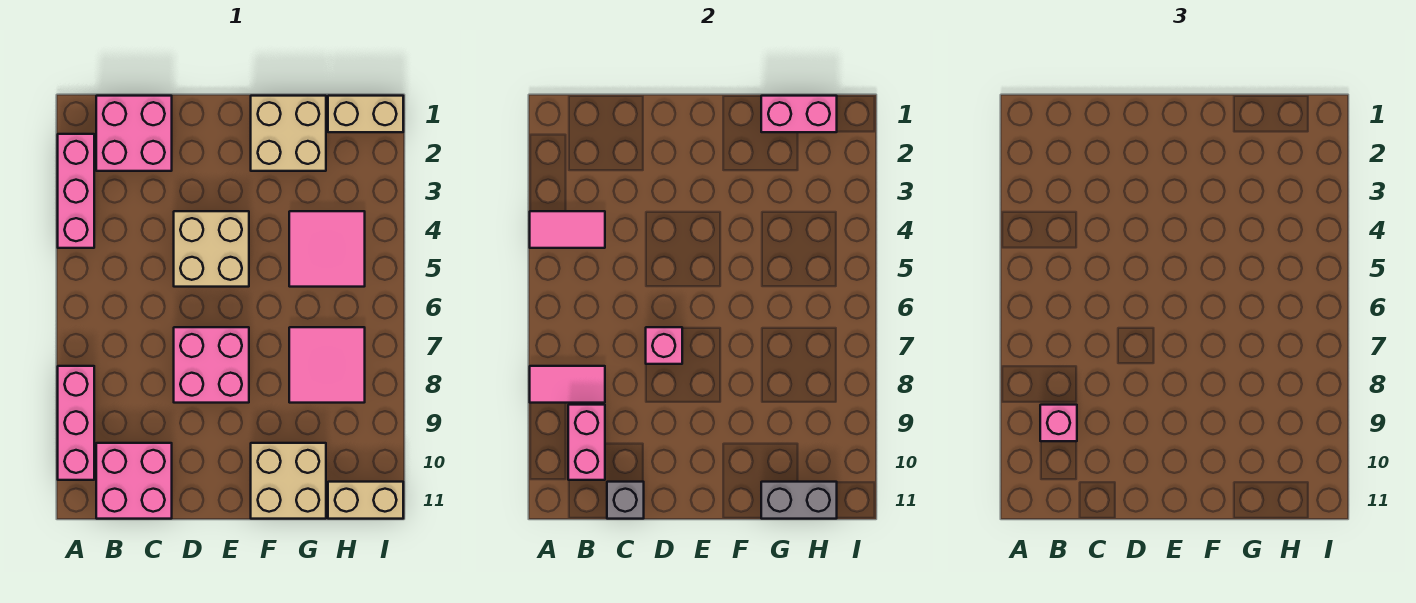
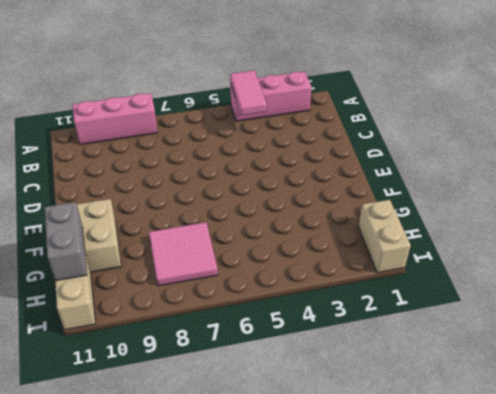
none -> pink brick B1:C2 level 1
none -> pink brick B10:C11 level 1
none -> tan brick D4:E5 level 1

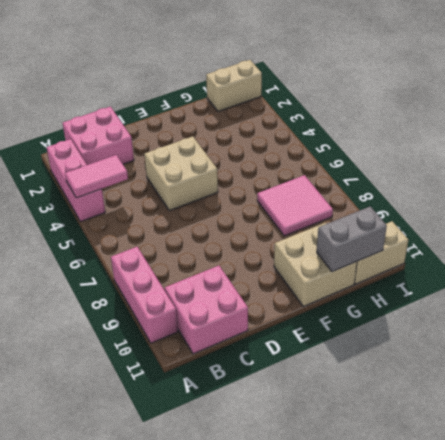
none -> pink brick D7:E8 level 1
none -> tan brick F1:G2 level 1
none -> pink tile G4:H5 level 1

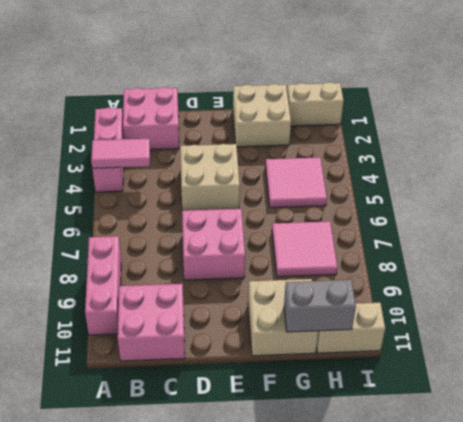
none -> pink tile A8:B8 level 2
none -> pink brick B9:B10 level 2
none -> grey brick C11 level 2

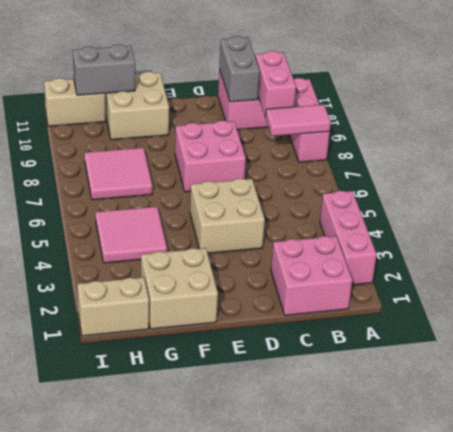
grey brick C10:C11 level 2 -> grey brick C11 level 2
none -> pink tile A4:B4 level 2
none -> pink brick D7 level 2
none -> pink brick G1:H1 level 2

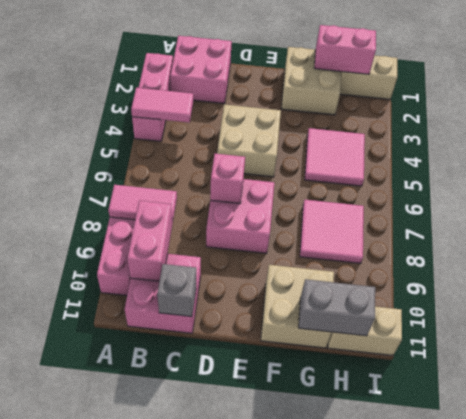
none -> pink brick B9 level 3

